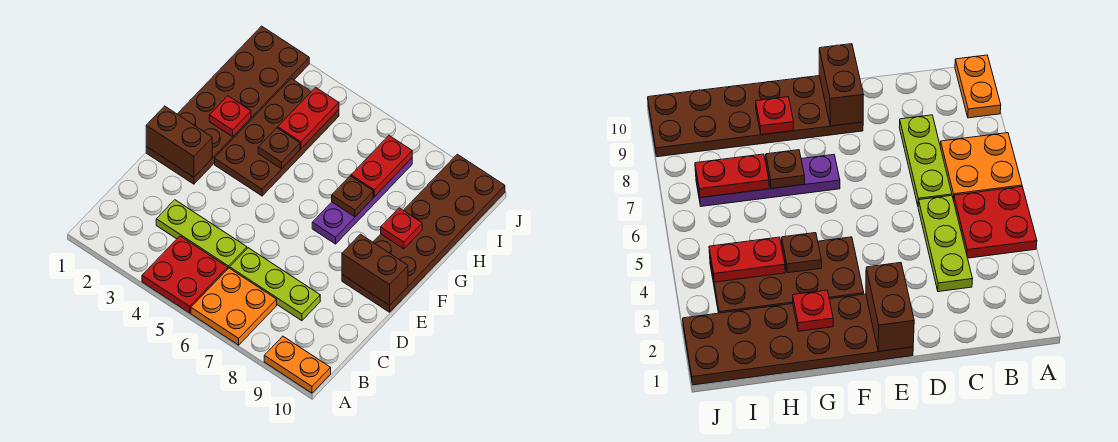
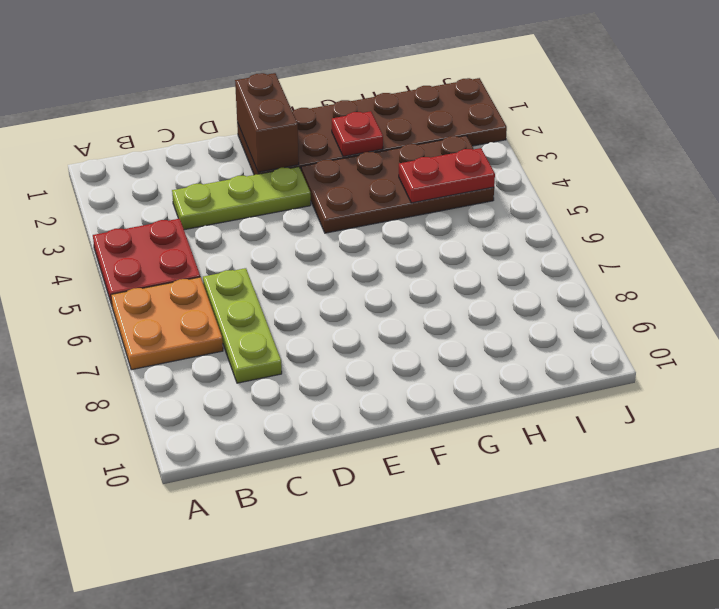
lime plate C3:E3 level 1 -> lime plate C3:C5 level 1
none -> orange plate A9:A10 level 1
none -> brown plate E9:J10 level 1
none -> purple plate F7:I7 level 1

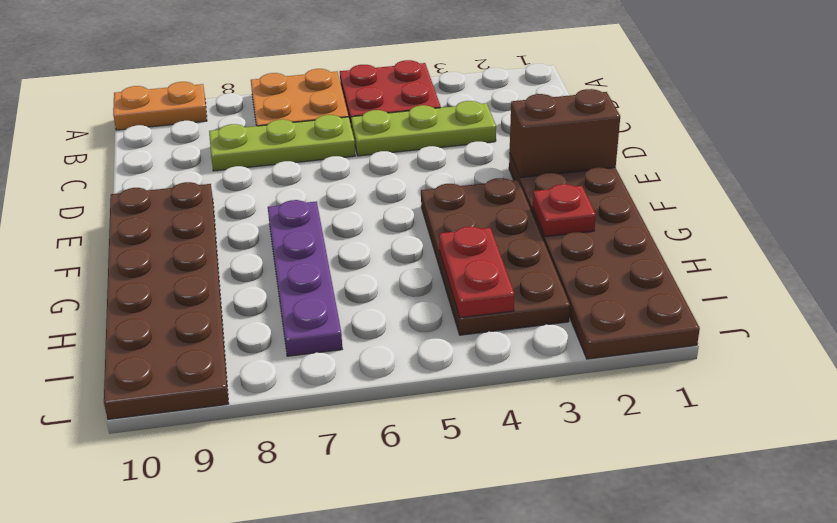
none -> brown brick E9:E10 level 2
none -> brown plate G4 level 2
none -> brown plate G7 level 2

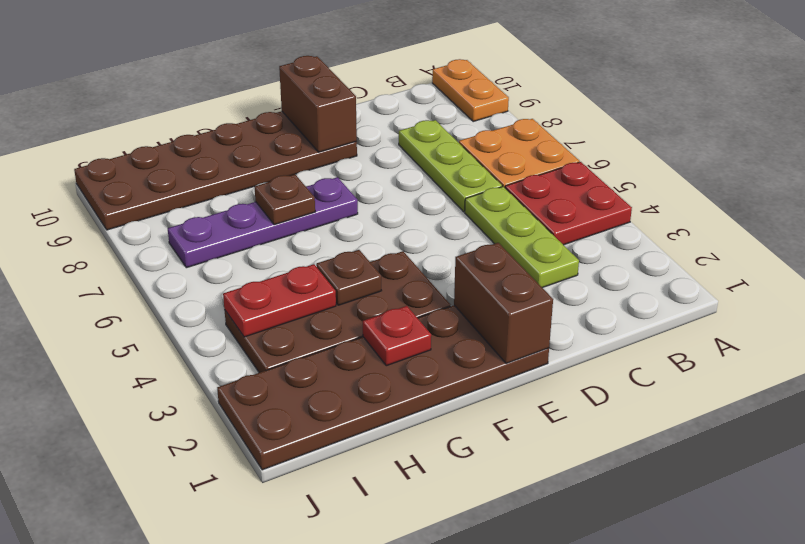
none -> red plate G9 level 2
none -> red plate H7:I7 level 2

